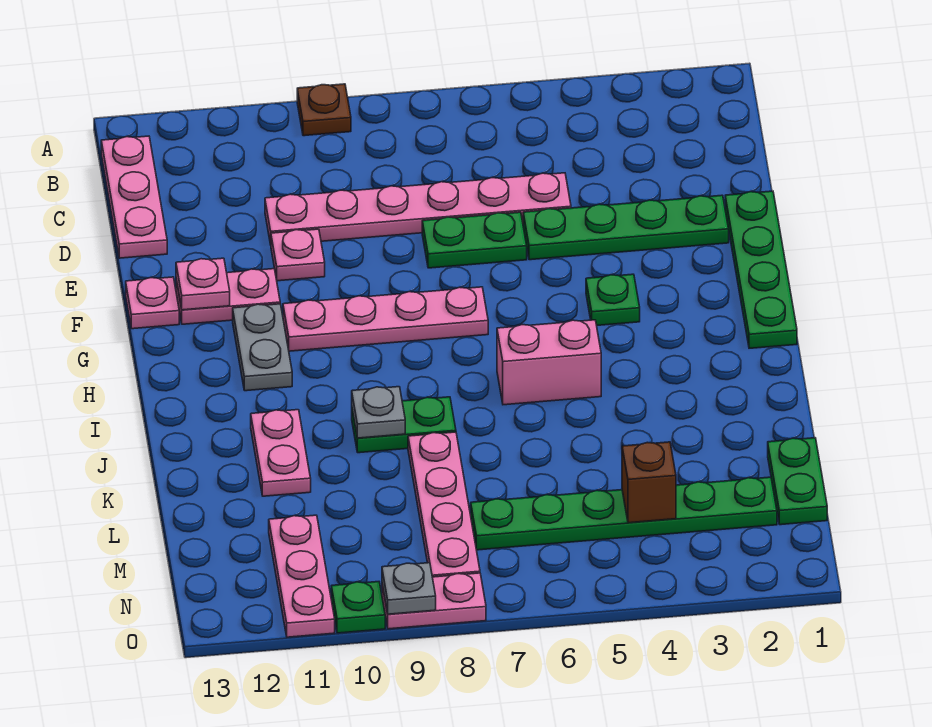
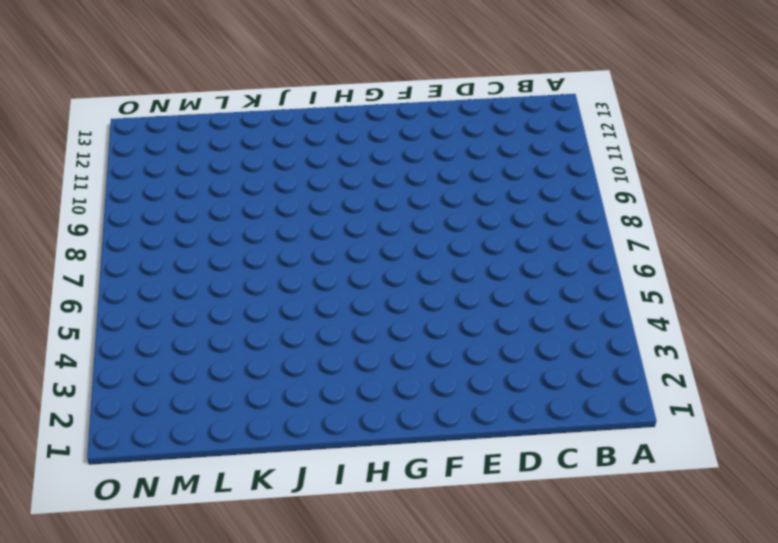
none -> brown plate A9 level 1
none -> pink plate B13:D13 level 1
none -> pink plate D5:D10 level 1

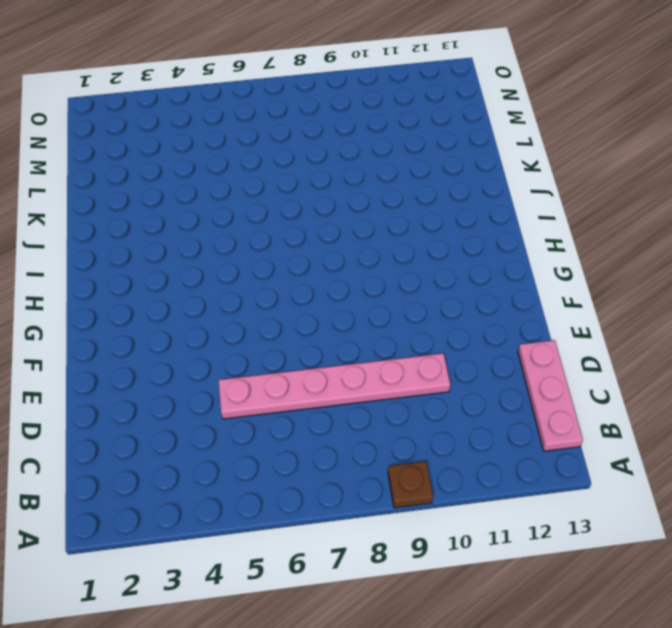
none -> green plate E1:H1 level 1
none -> green plate E2:E5 level 1
none -> green plate E6:E7 level 1

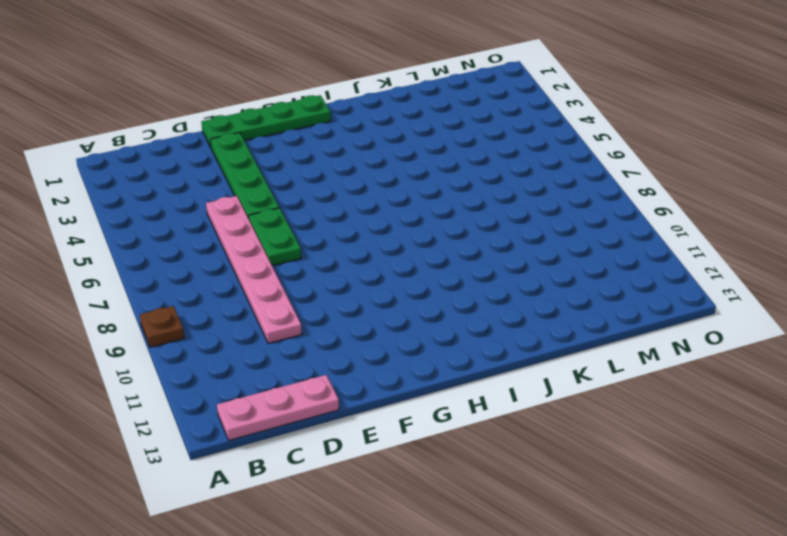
none -> pink plate E10 level 1
none -> pink plate F11:F12 level 1
none -> pink plate F13 level 1

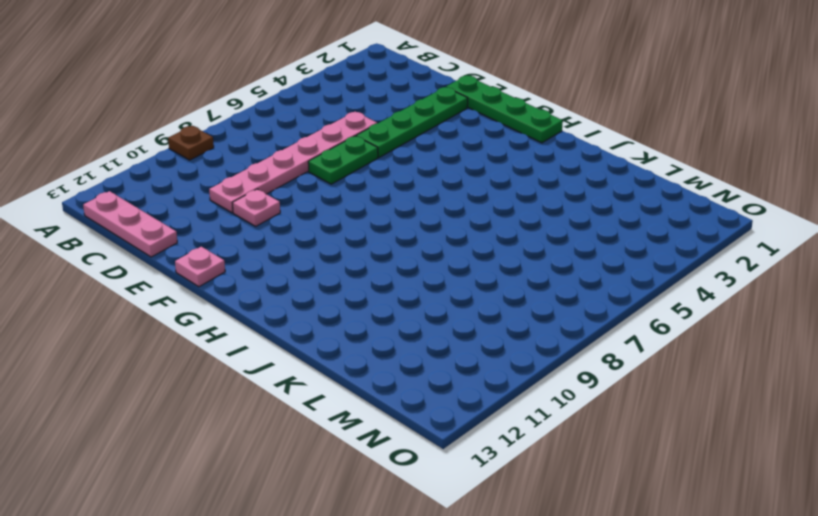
none -> pink plate F11:F12 level 1
none -> green plate G4 level 1
none -> pink plate G7:G10 level 1

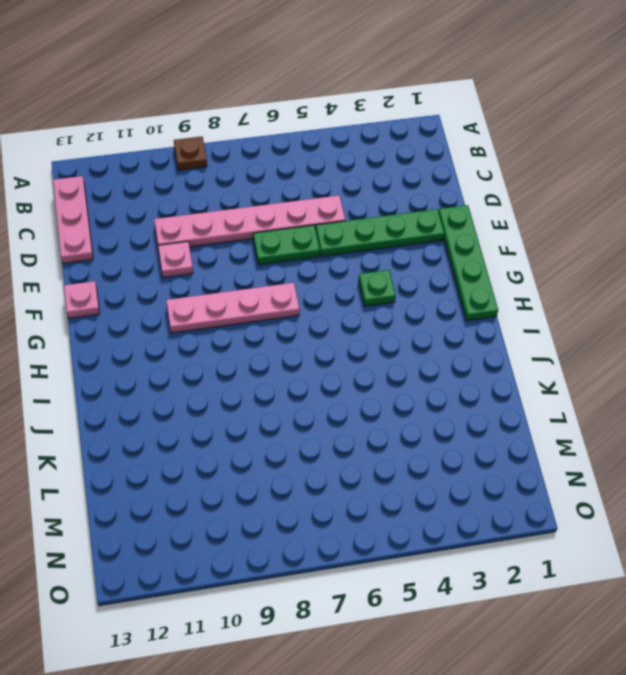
none -> pink plate F11:F12 level 1
none -> grey plate G11:H11 level 1
none -> pink brick I5:I6 level 1

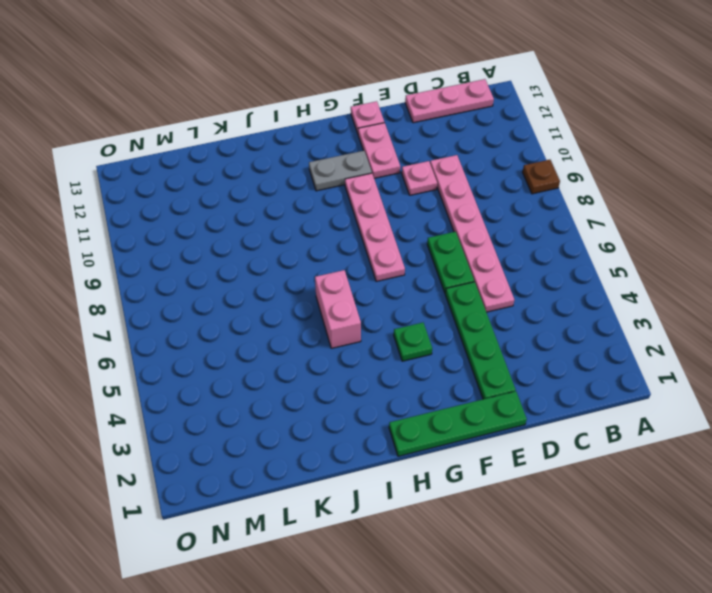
none -> green plate J8:J9 level 1
none -> pink plate J11:K11 level 1
none -> pink plate K8:N8 level 1

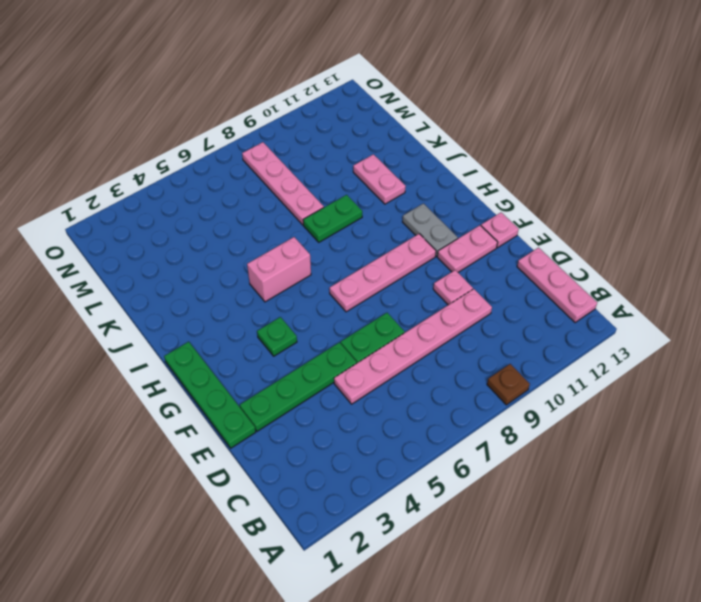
none -> green plate L1:M1 level 1
none -> green plate M2:M7 level 1
none -> pink plate M11:O11 level 1

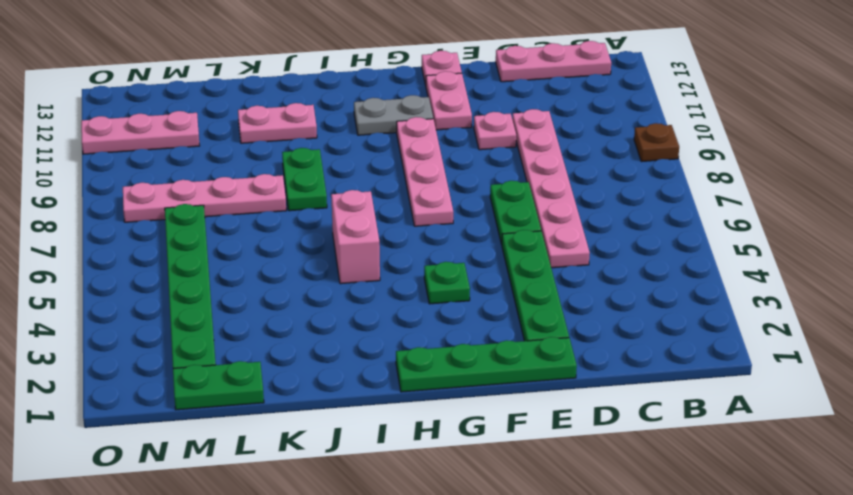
none -> pink plate O8:O9 level 1
none -> green plate O10 level 1
none -> pink plate F12 level 2

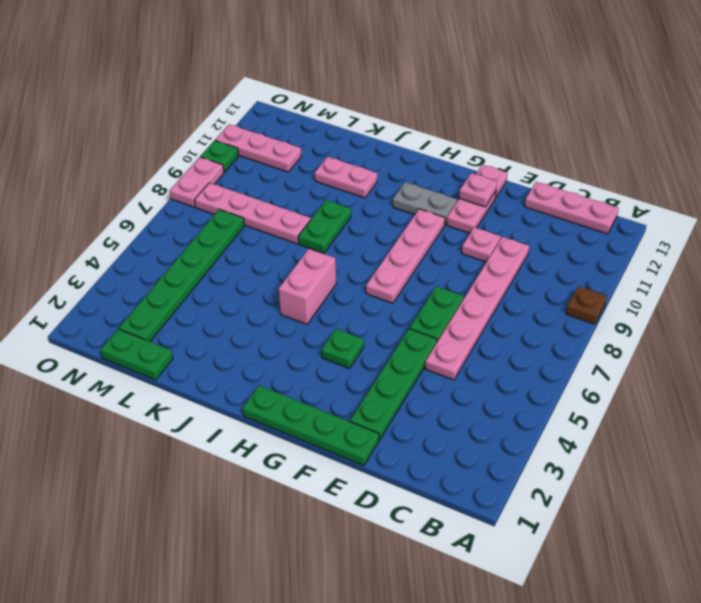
none -> grey plate J9 level 2
none -> brown brick M4 level 2
none -> grey plate O9 level 2

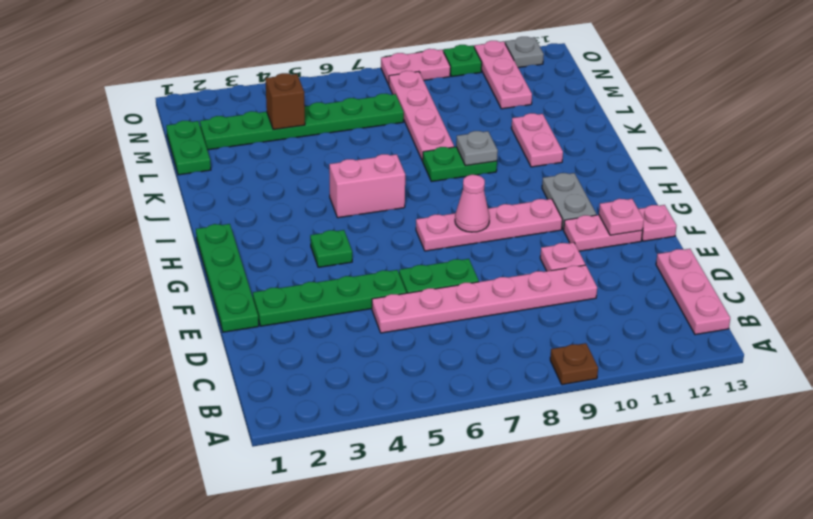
pink cone G8 level 2 -> none
grey plate O12 level 1 -> grey plate O9 level 2

